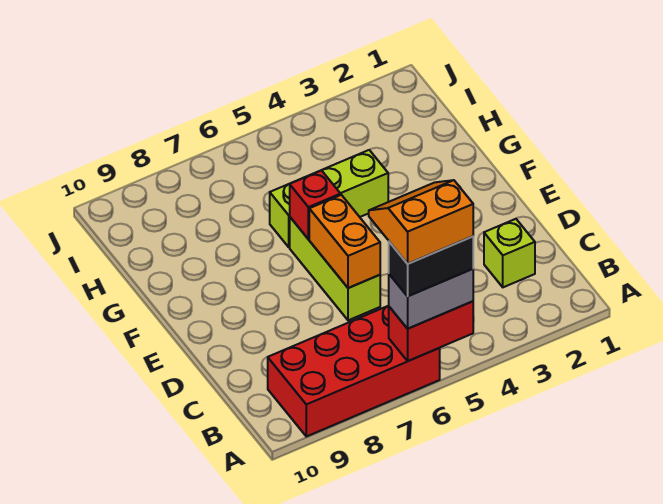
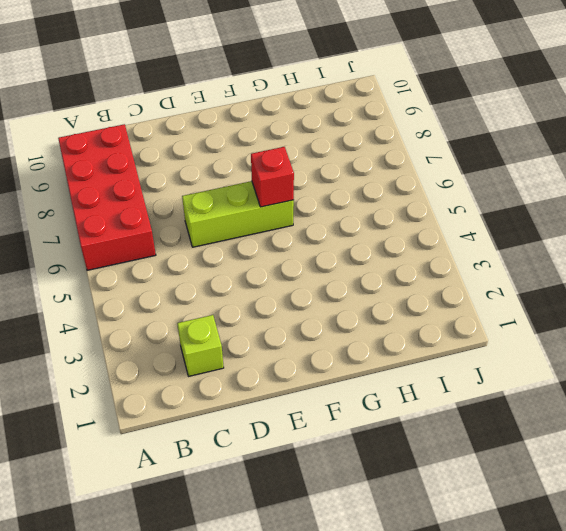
none -> lime brick G4:G6 level 1
none -> red brick A5:A6 level 2

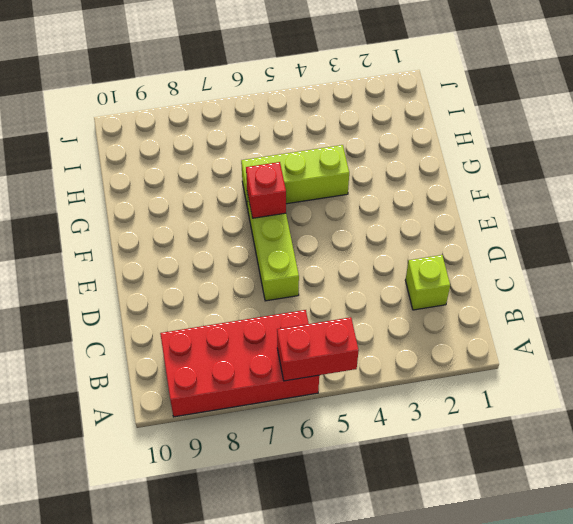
none -> orange brick D6:E6 level 2
none -> grey brick A5:A6 level 3

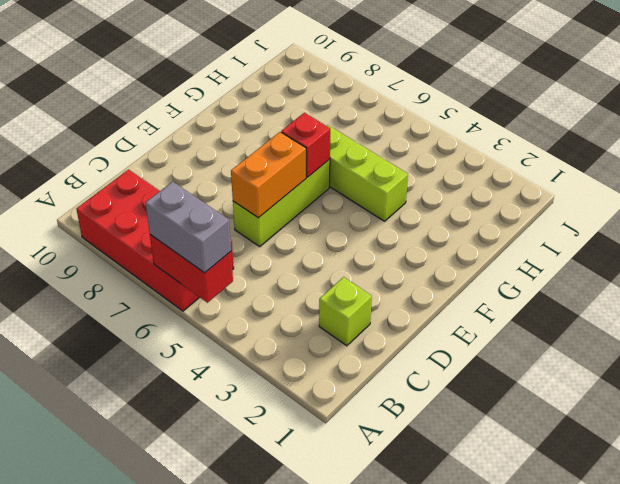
none -> black brick A5:A6 level 4
none -> orange slope A5:B6 level 5 top A

